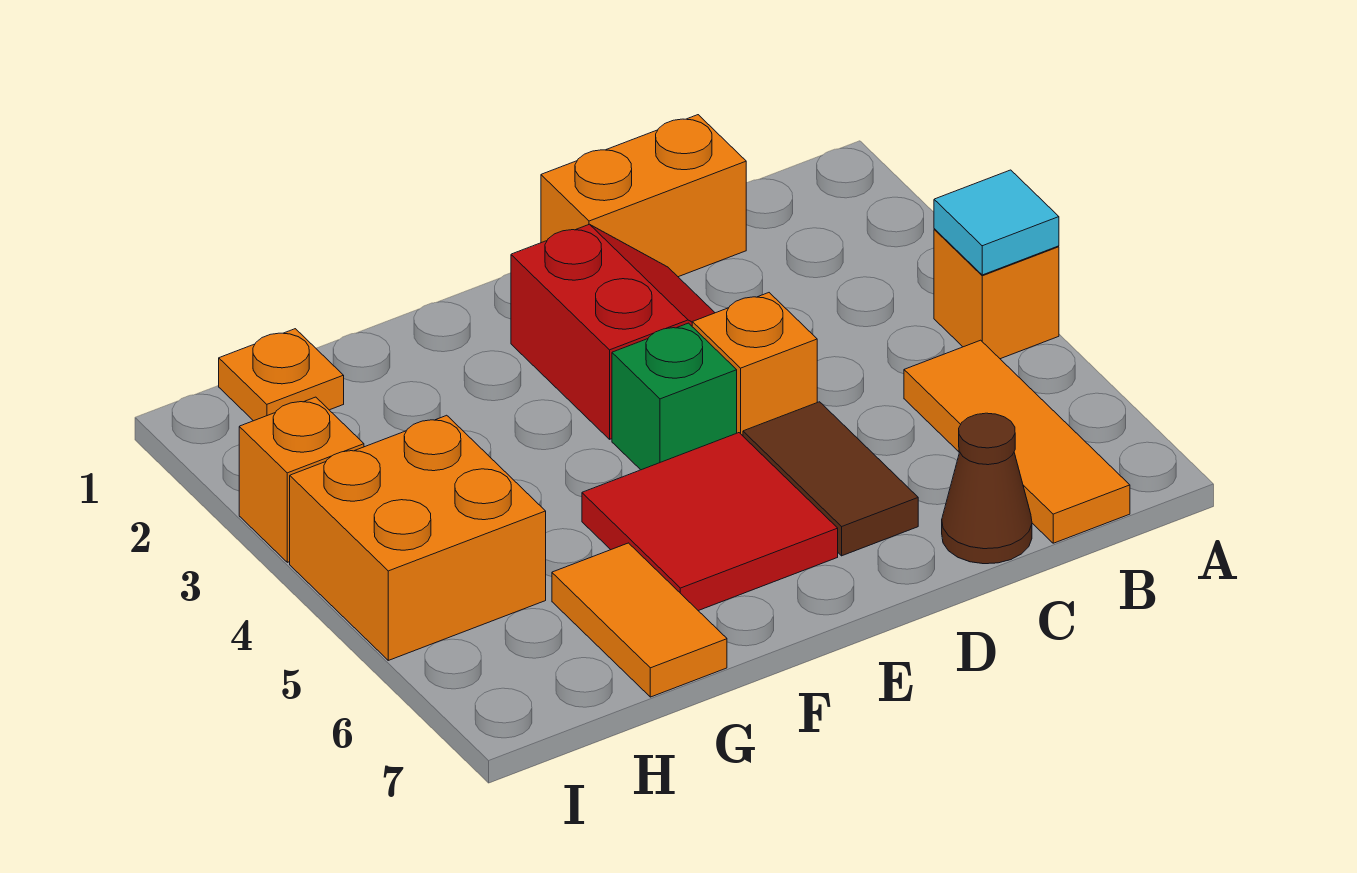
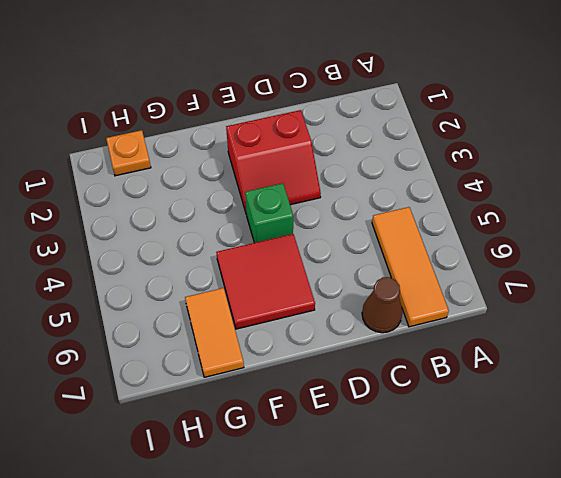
red slope D2:E3 level 1 top 2 -> red slope D2:E3 level 1 top E
none -> orange brick A4 level 1
none -> orange brick C1:D1 level 1
none -> orange brick D4 level 1

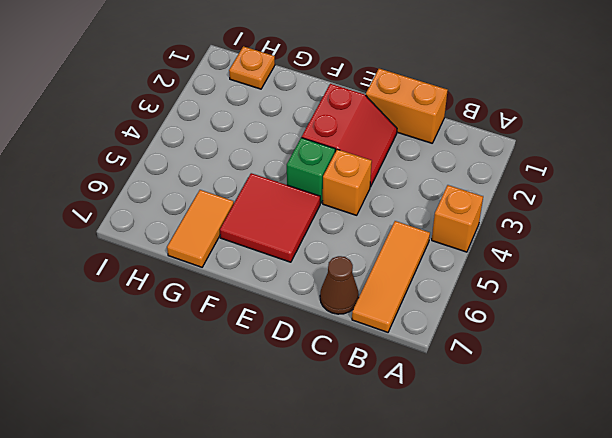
none -> brown tile D5:D6 level 1
none -> orange brick H4:I5 level 1
none -> orange brick I3 level 1

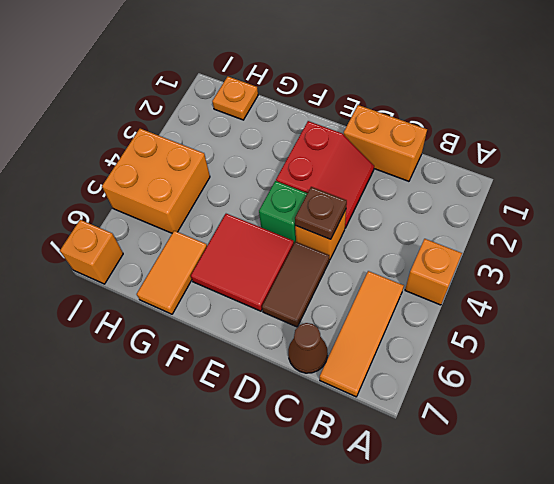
brown plate D4 level 2 -> none
orange brick I7 level 1 -> orange brick I3 level 1
none -> cyan tile A4 level 2

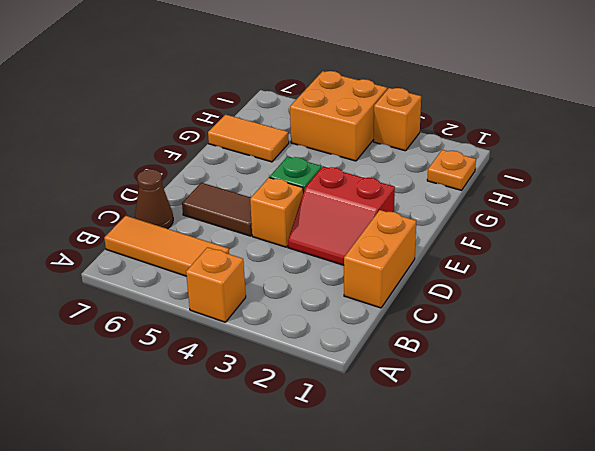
none -> red tile E5:F6 level 1
none -> cyan tile A4 level 2

